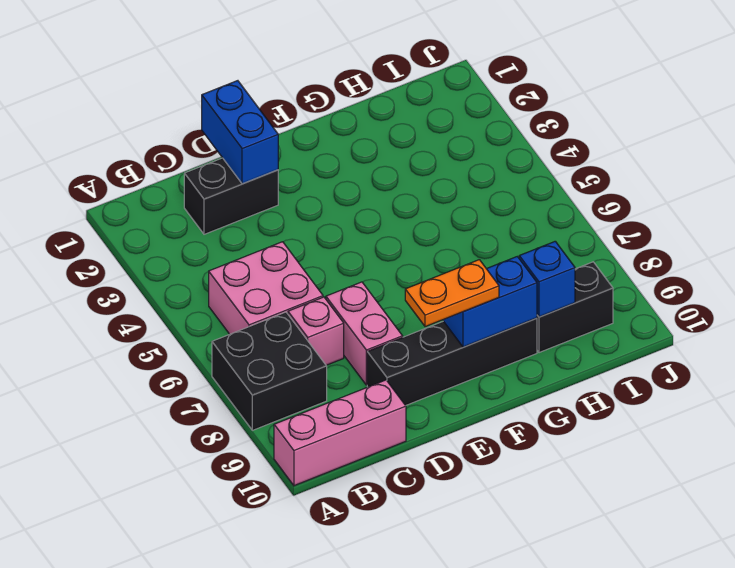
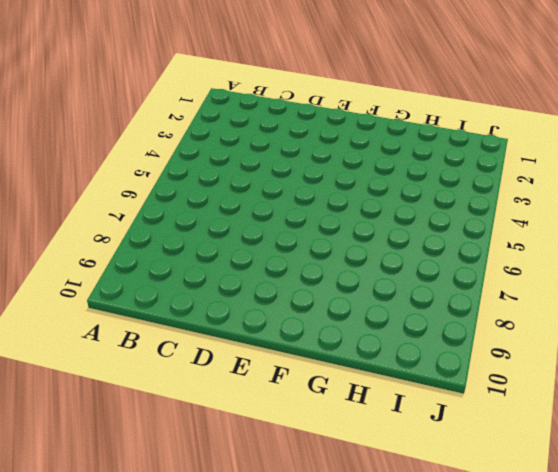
none -> black brick A7:B8 level 1
none -> pink brick A10:C10 level 1
none -> pink brick B5:C6 level 1

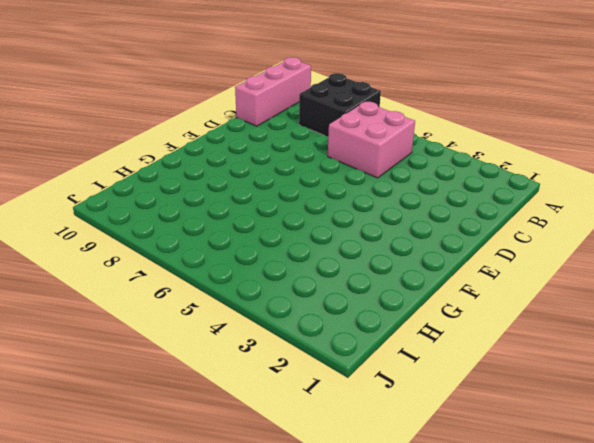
none -> black brick C2:D2 level 1
none -> pink brick C7 level 1
none -> pink brick D7:D8 level 1

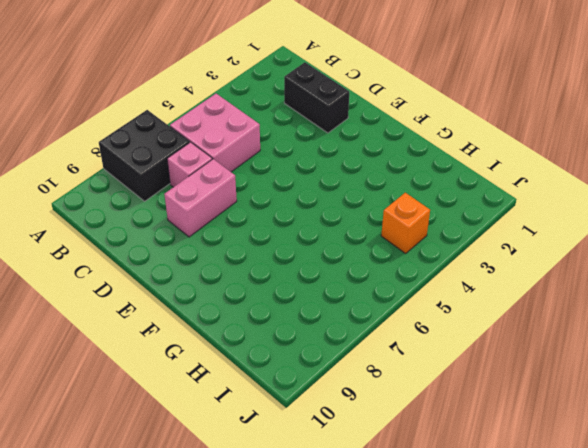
orange brick I4 level 1 -> none
none -> pink brick A10:C10 level 1
none -> black brick D9:G9 level 1
none -> black brick H9:I9 level 1

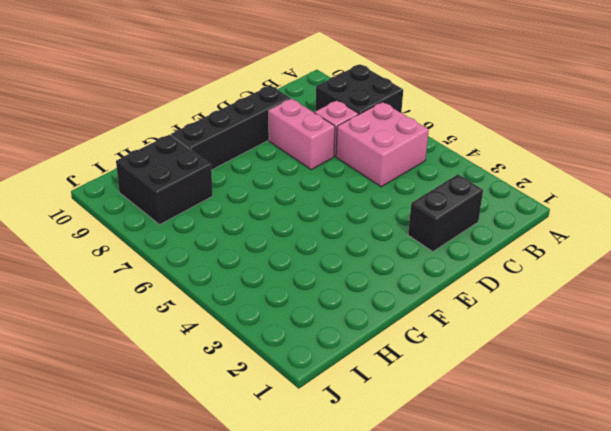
black brick H8:I9 level 1 -> black brick H9:I9 level 1
none -> pink brick A10:C10 level 1
none -> blue brick D1:D2 level 2
none -> blue brick F9:G9 level 2

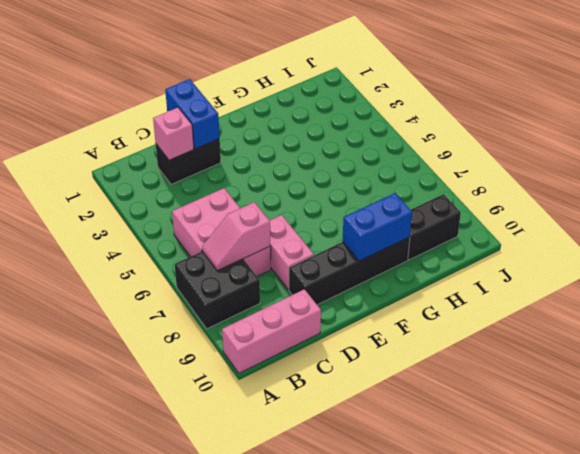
pink slope B7:C7 level 2 top C -> none
pink brick C2 level 2 -> none
none -> blue brick H9 level 2
none -> orange plate E9:F9 level 3

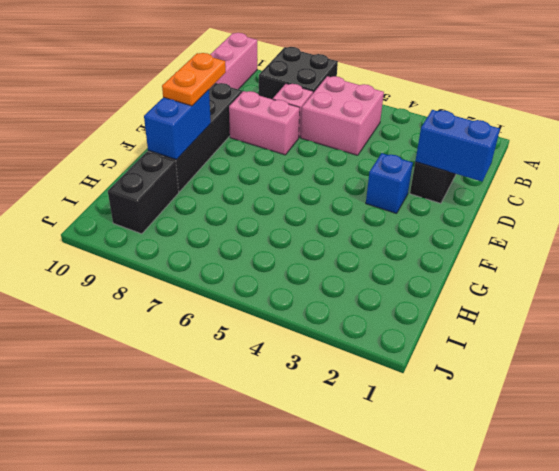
blue brick E3 level 1 -> blue brick H9 level 2

